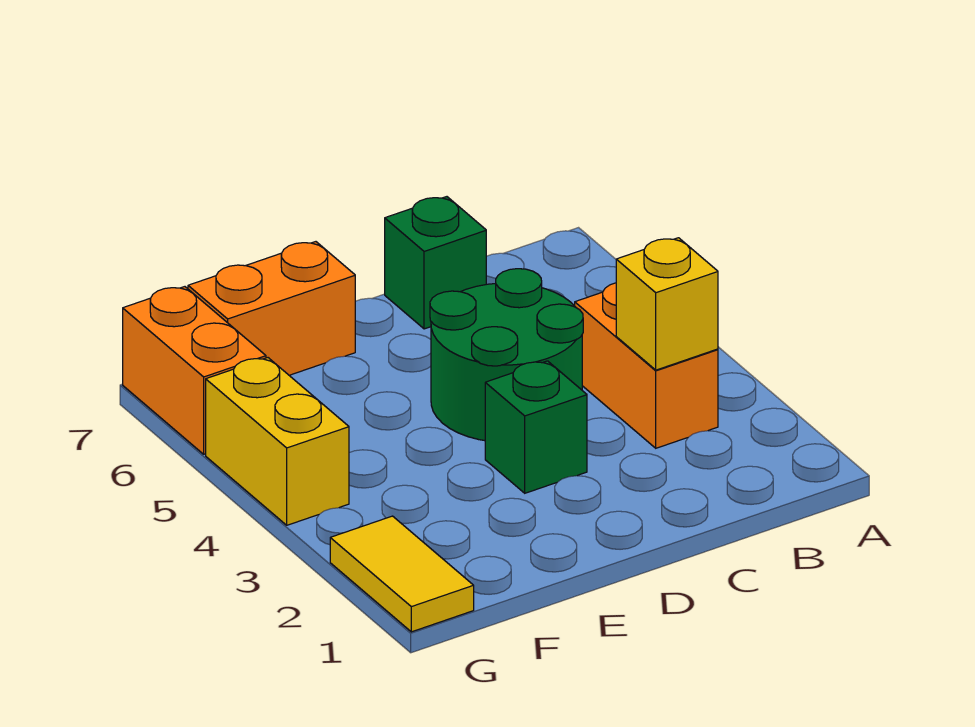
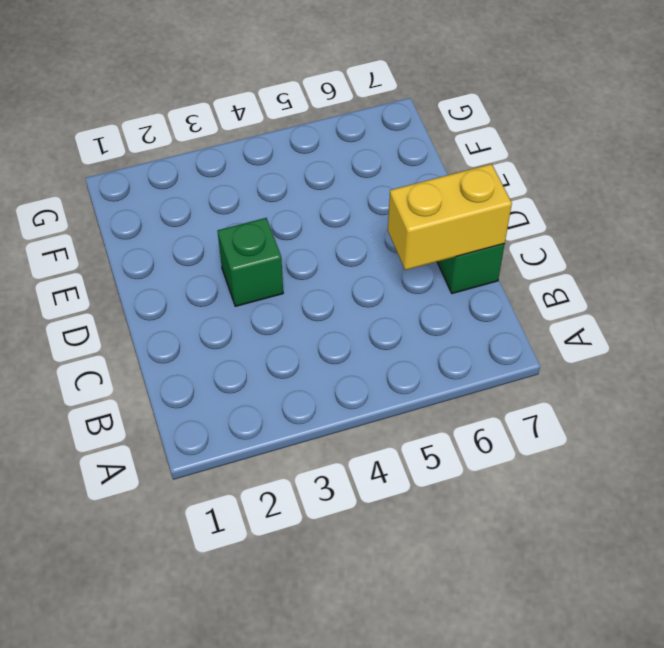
yellow brick C6:C7 level 2 -> yellow brick G4:G5 level 1
none -> orange brick B3:B4 level 1
none -> green round brick C4:D5 level 1

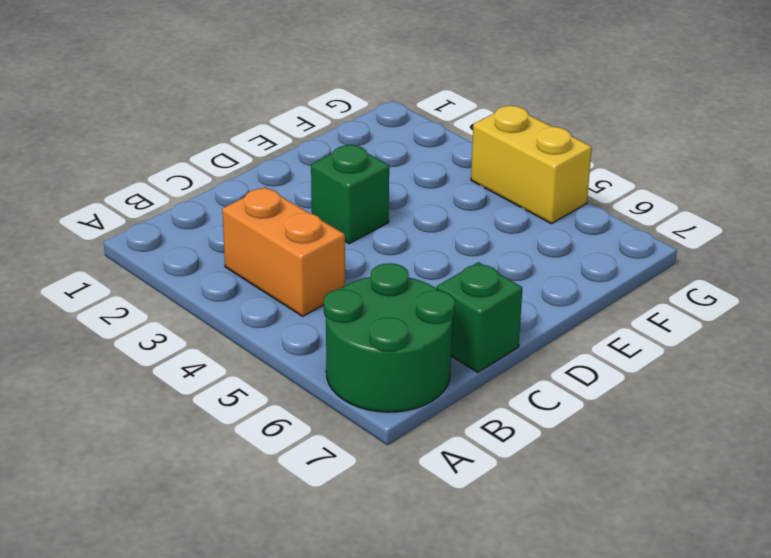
green round brick A6:B7 level 1 -> green round brick C4:D5 level 1
none -> orange brick E7:F7 level 1
none -> yellow tile G1:G2 level 1

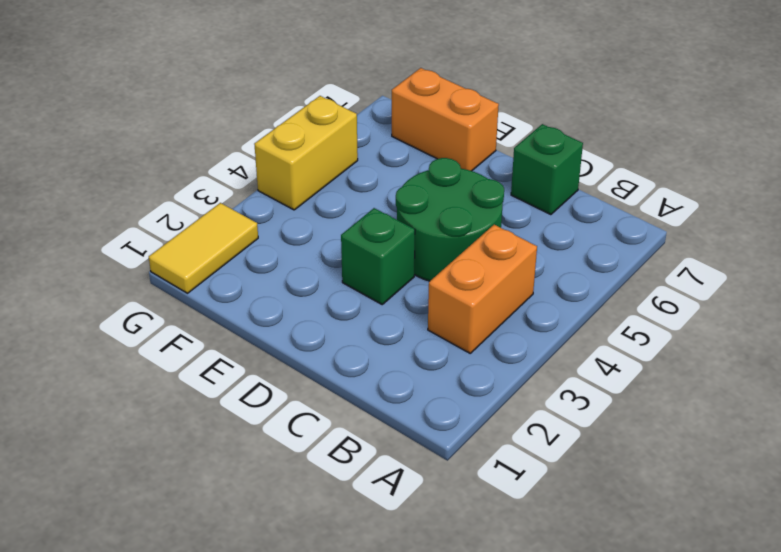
none -> orange brick G6:G7 level 1
none -> yellow brick B3 level 2

